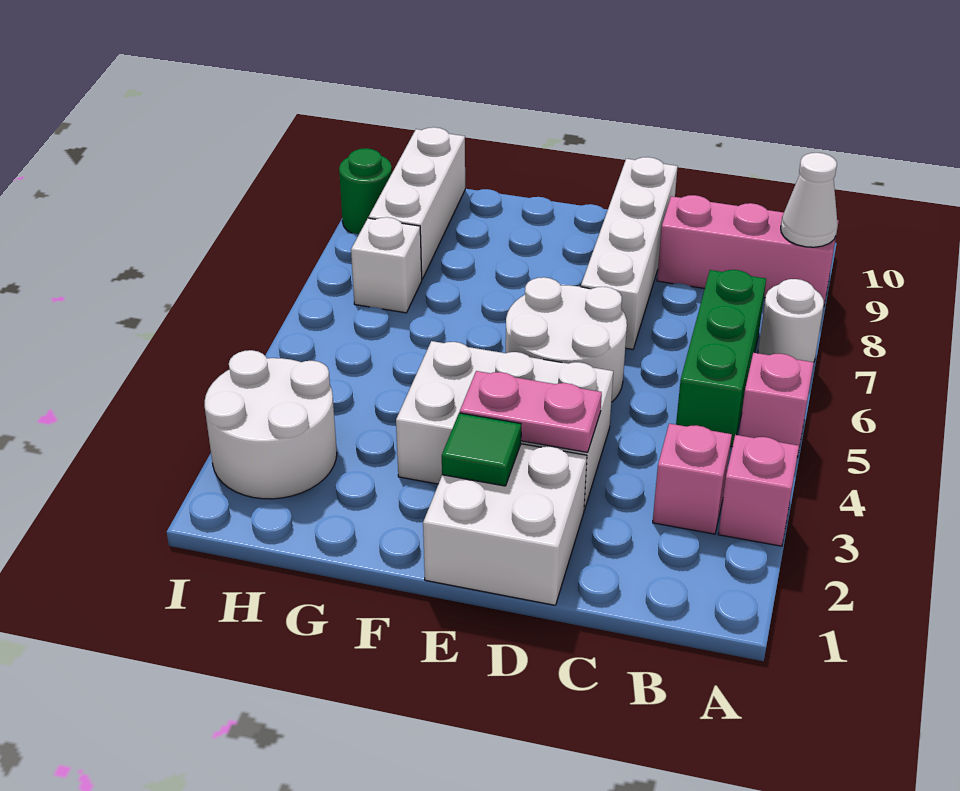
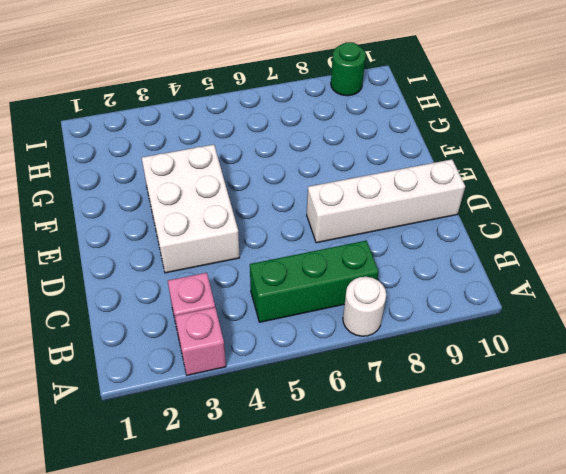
none -> pink brick A5 level 1
none -> pink brick A9:C9 level 1
none -> white brick D1:E2 level 1

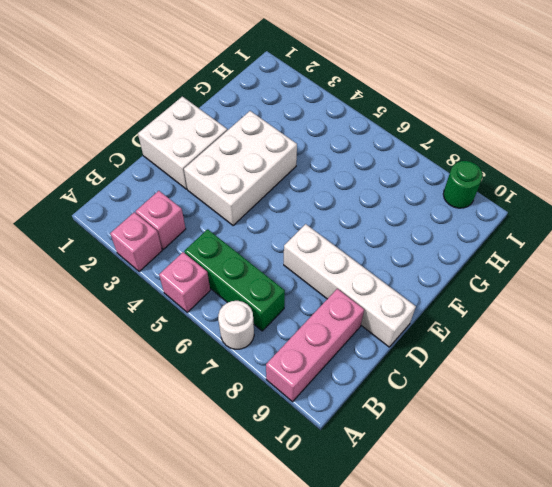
none -> white round brick D5:E6 level 1
none -> white round brick H2:I3 level 1
none -> white brick H7 level 1

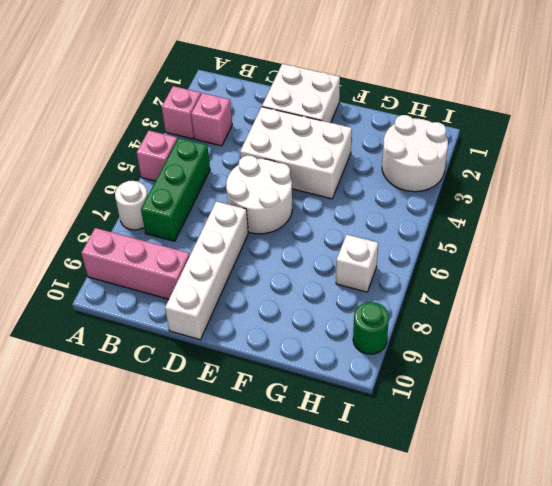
none -> white brick H8:H10 level 1
none -> white cone A9 level 2
none -> pink plate D3:E3 level 2

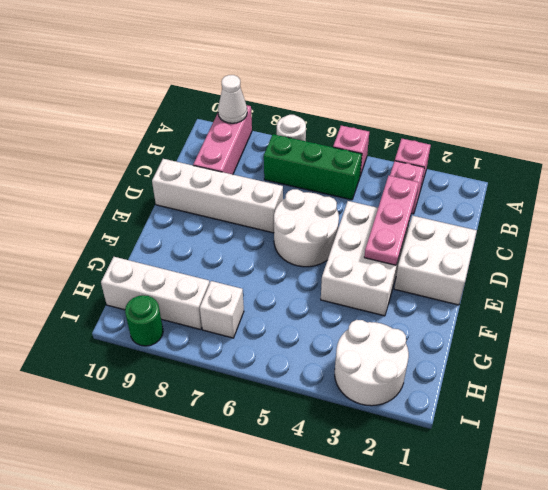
pink plate C3:E3 level 2 -> pink plate D3:E3 level 2
none -> green tile E2 level 2

